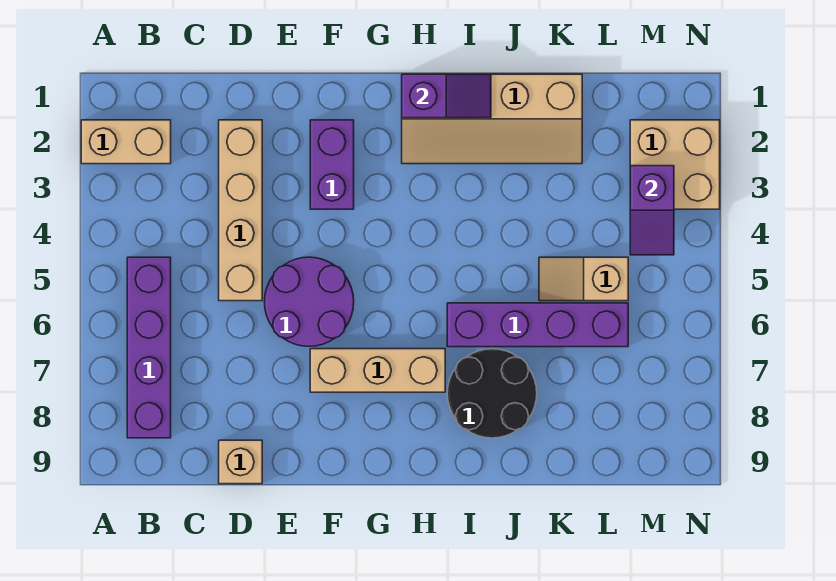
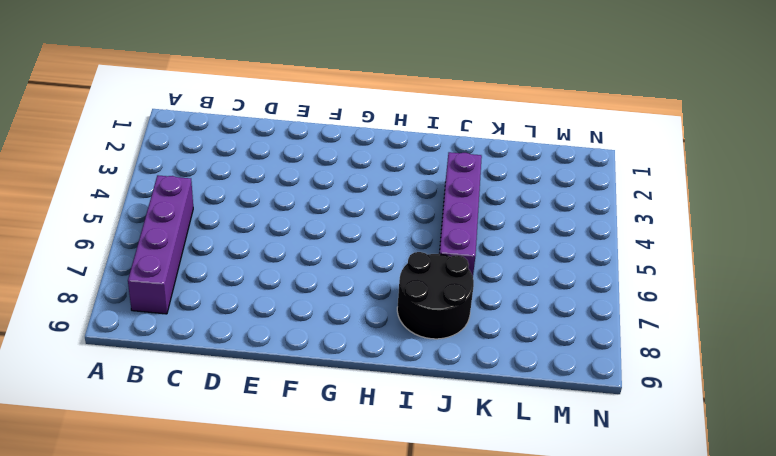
purple brick J3:J6 level 1 -> purple brick I6:L6 level 1
none -> tan brick A2:B2 level 1
none -> tan brick D2:D5 level 1
none -> tan brick D9 level 1

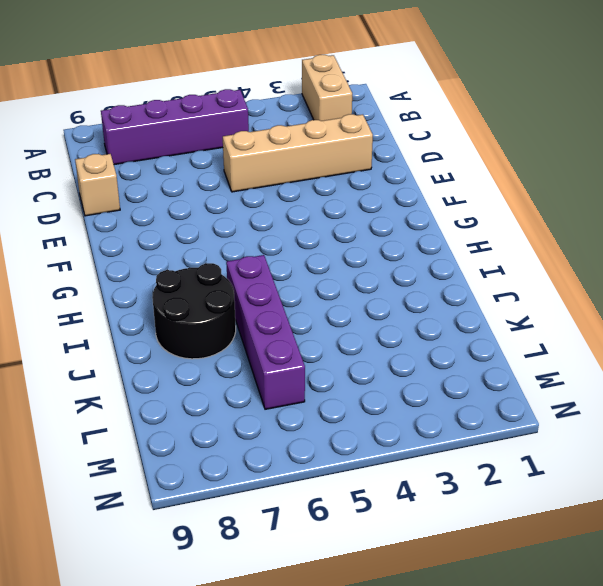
none -> purple round brick E5:F6 level 1
none -> purple brick F2:F3 level 1
none -> tan brick F7:H7 level 1

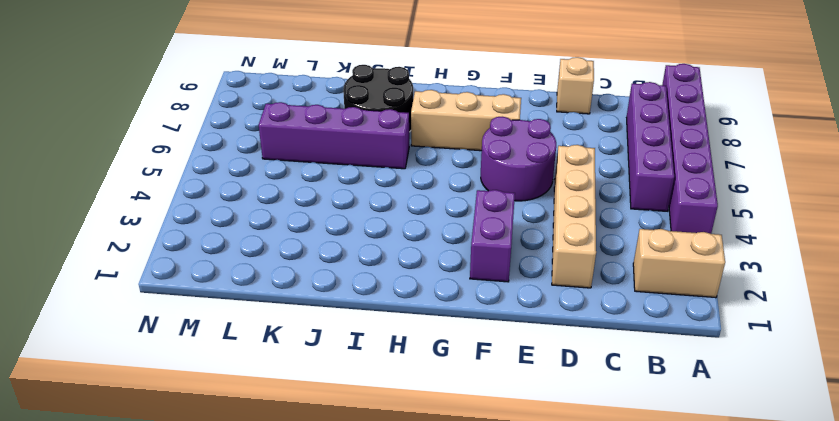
purple brick A4:A9 level 1 -> none
none -> tan slope H1:K2 level 1 top 1
none -> tan slope K5:L5 level 1 top L
none -> tan brick M2:N3 level 1

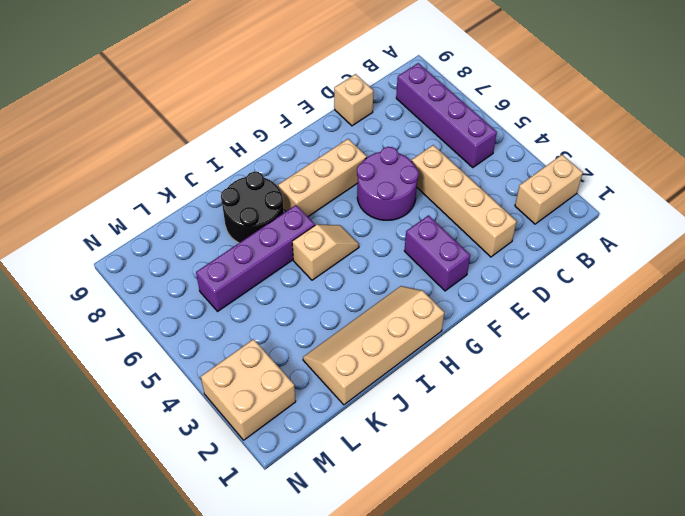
tan slope H5:I5 level 1 top I -> tan slope K5:L5 level 1 top L
none -> purple slope H1:I1 level 2 top H
none -> purple slope M3:M4 level 2 top 3

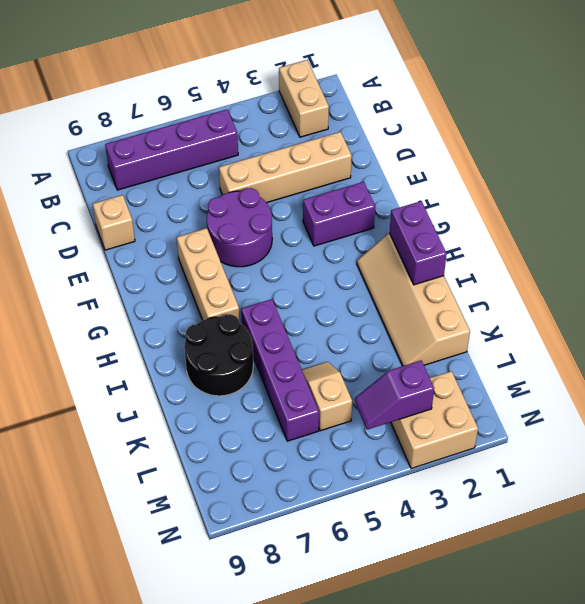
purple brick H1:I1 level 2 -> purple slope H1:I1 level 2 top H

